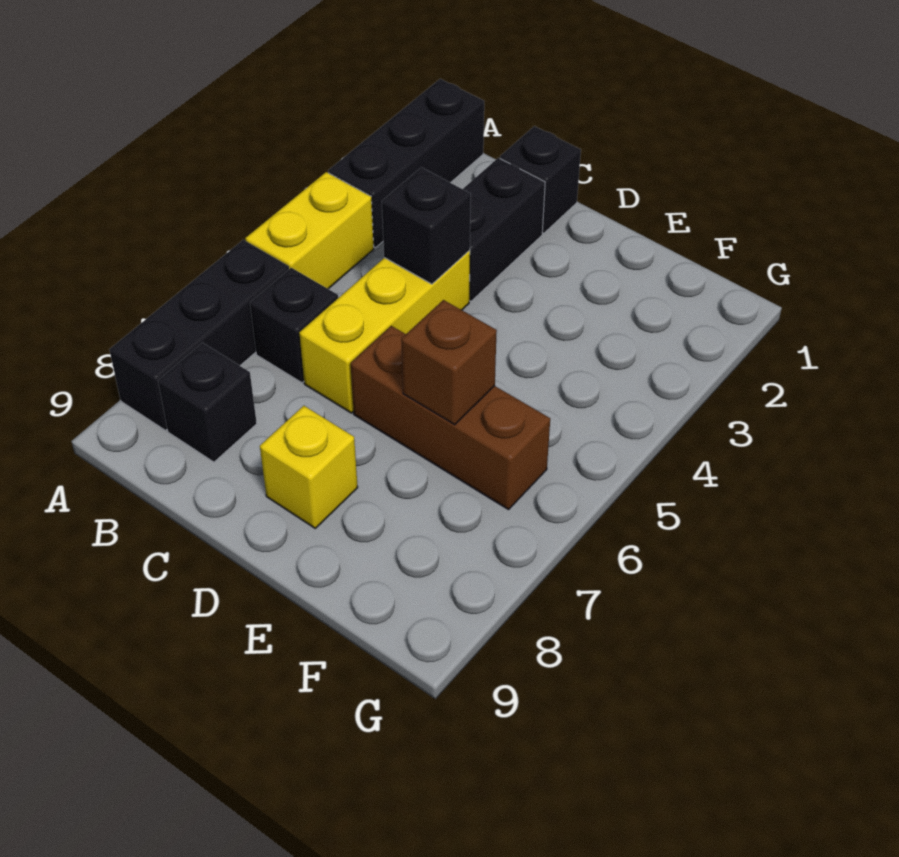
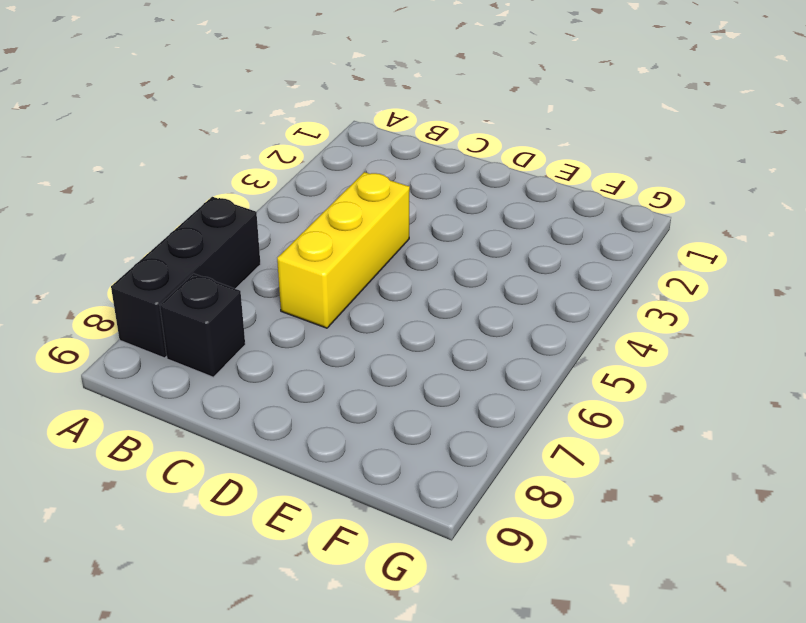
none -> black brick A1:A3 level 1
none -> yellow brick A4:A5 level 1
none -> black brick B6 level 1

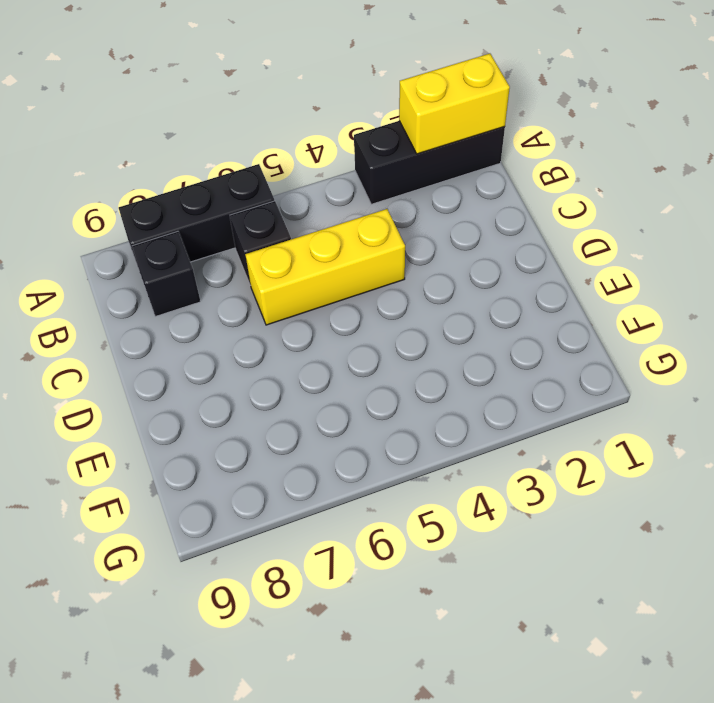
yellow brick A1:A2 level 2 -> yellow brick A4:A5 level 1
none -> black brick C1 level 1
none -> black brick C2:C3 level 1
none -> brown brick D6:F6 level 1

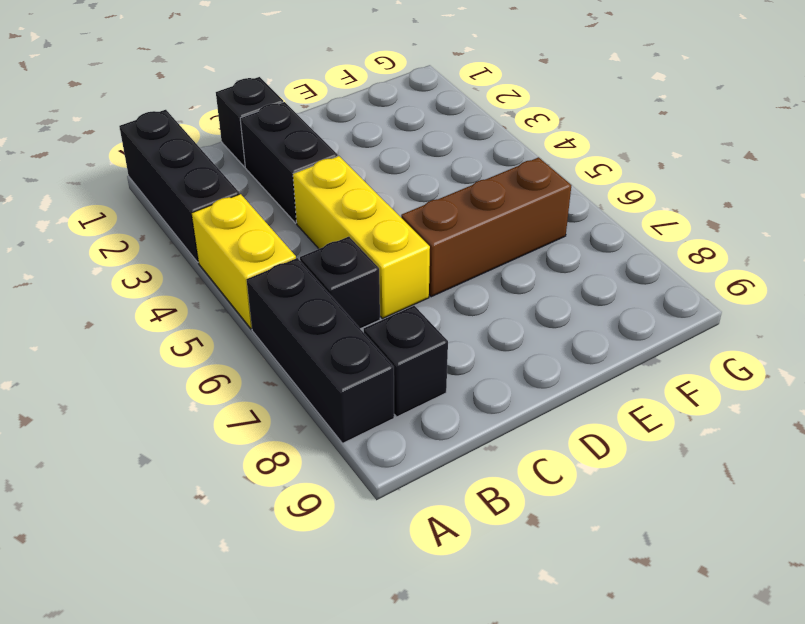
none -> yellow brick D8 level 1
none -> black brick C4 level 2
none -> brown brick E6 level 2

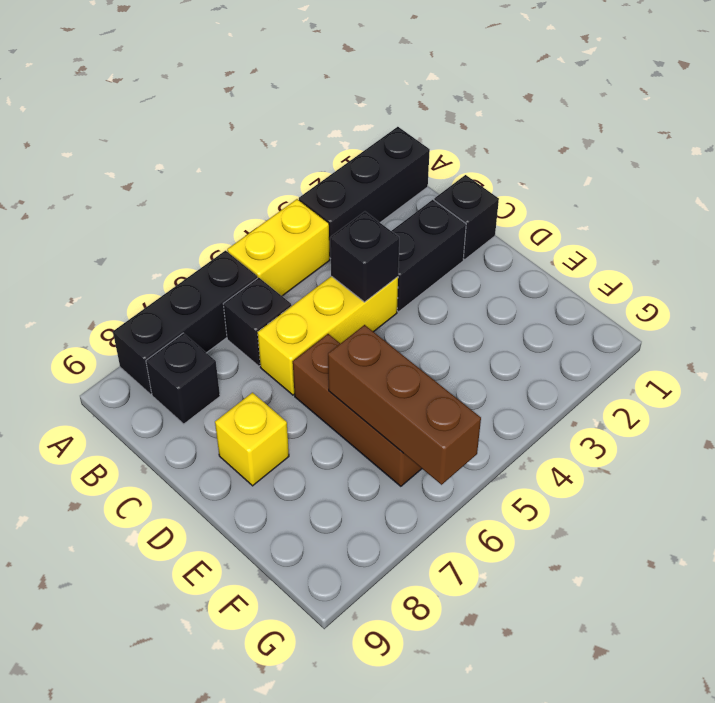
brown brick E6:G6 level 2 -> brown brick E6 level 2

